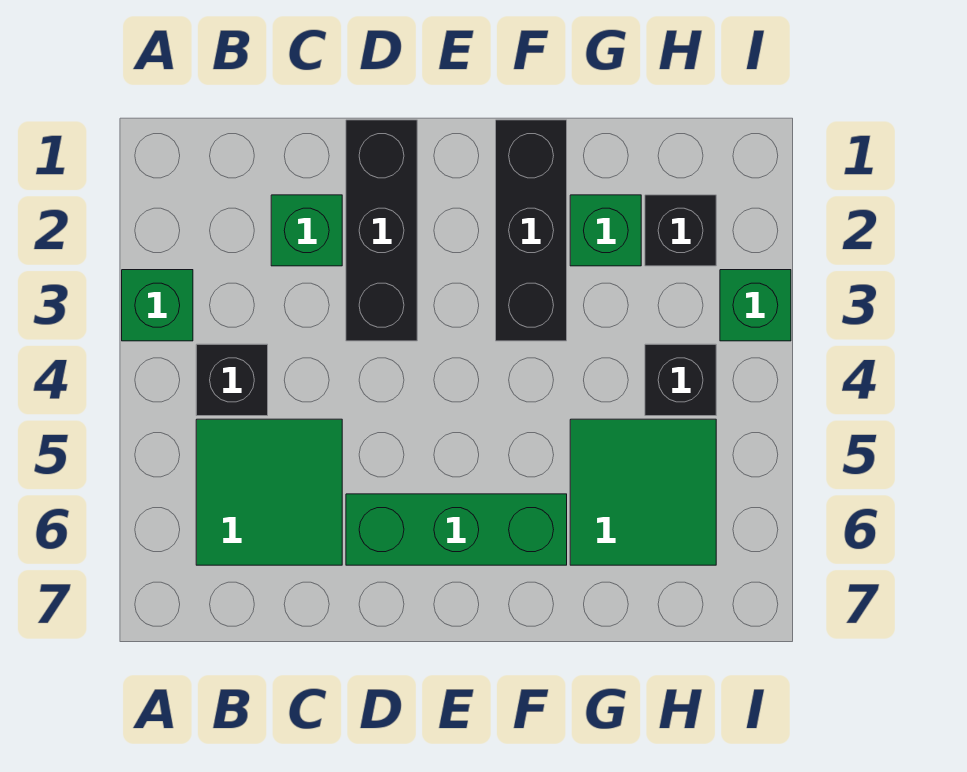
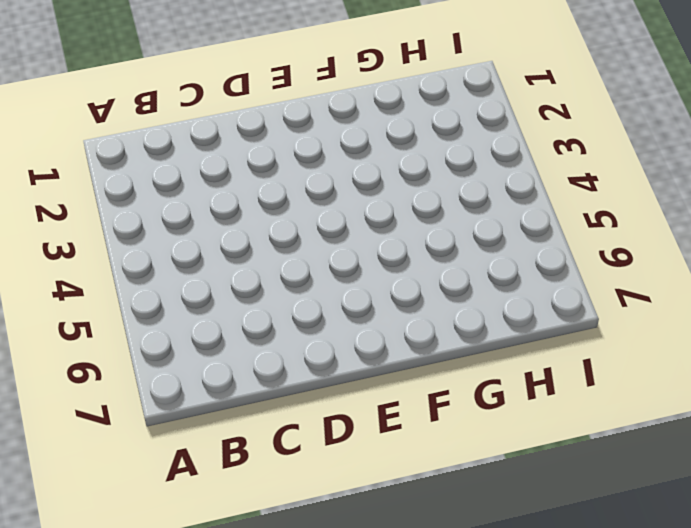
none -> green brick A3 level 1
none -> black brick B4 level 1
none -> green tile B5:C6 level 1

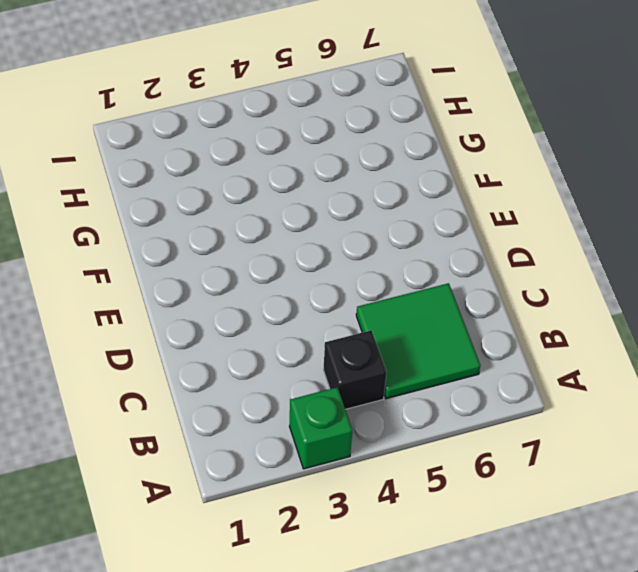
none -> green brick C2 level 1
none -> black brick D1:D3 level 1
none -> green brick D6:F6 level 1

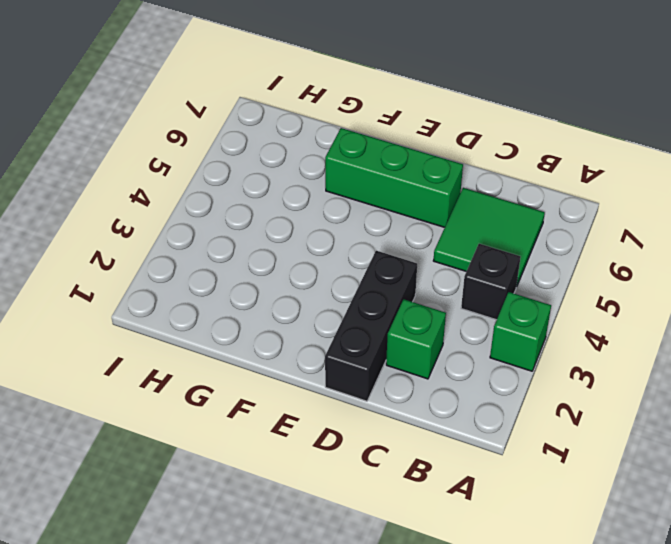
none -> black brick F1:F3 level 1
none -> green brick G2 level 1
none -> green tile G5:H6 level 1

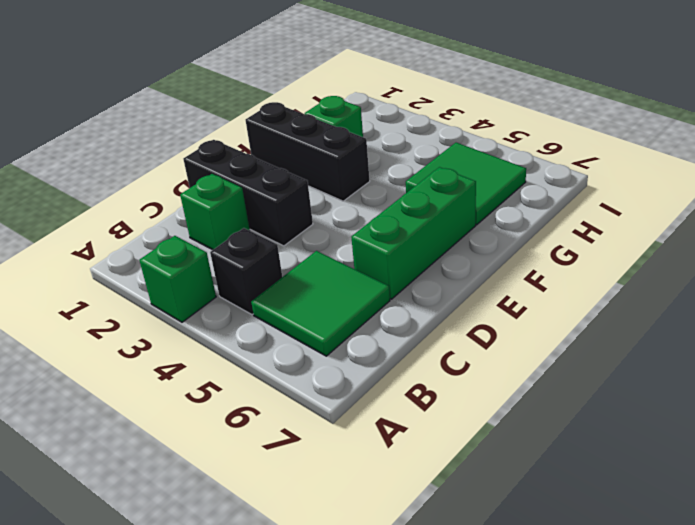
none -> black brick H2 level 1
none -> black brick H4 level 1
none -> green brick I3 level 1

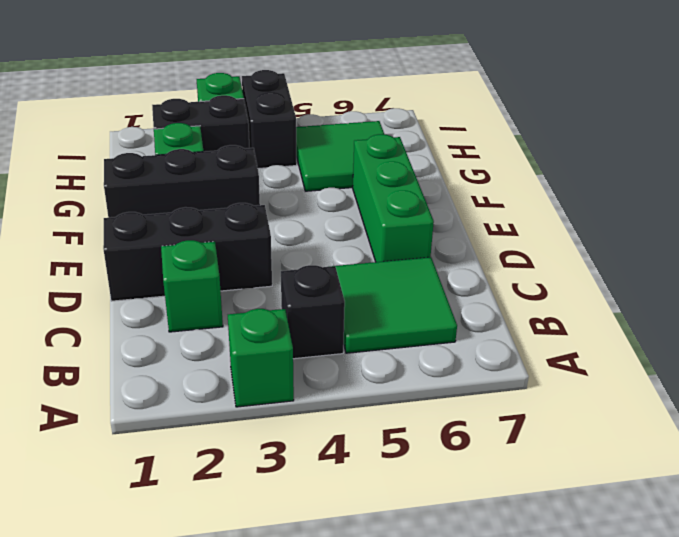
black brick H2:H3 level 1 -> black brick H2 level 1
black brick H4:I4 level 1 -> black brick H4 level 1

